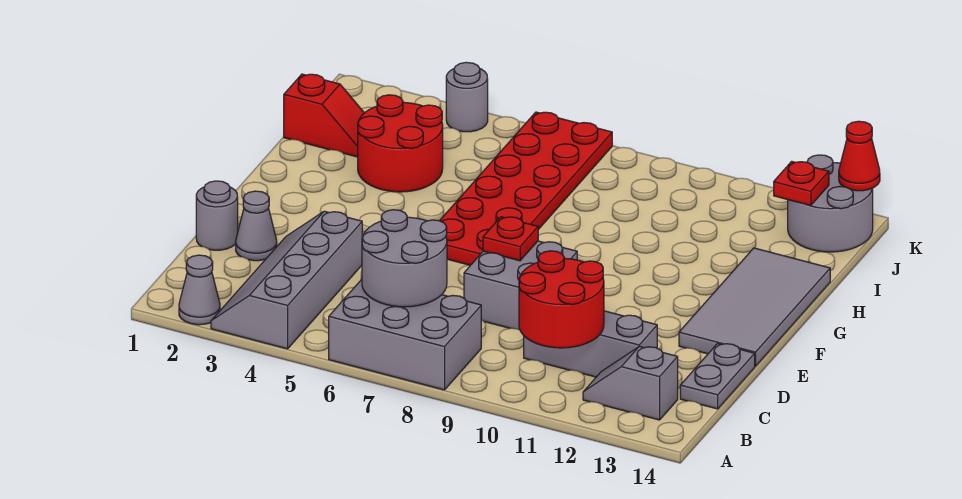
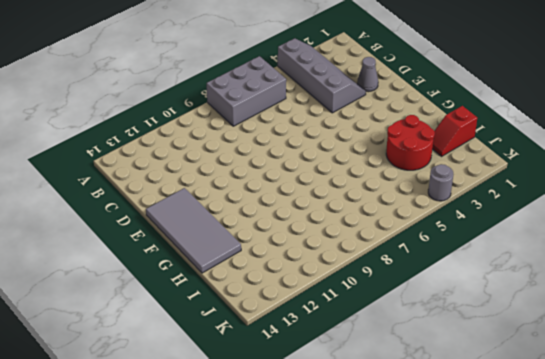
none -> grey cone A2 level 1
none -> grey slope B12:B13 level 1 top 13
none -> grey brick C10:C12 level 1

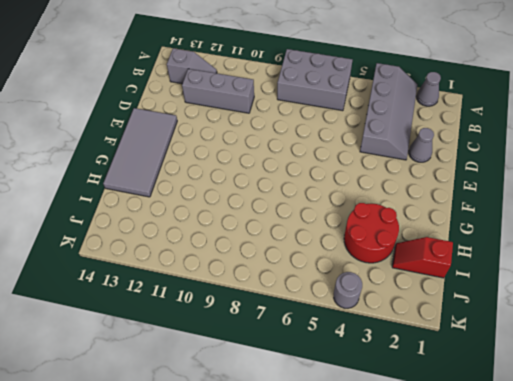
none -> grey plate C14:D14 level 1
none -> grey round brick D1 level 1
none -> grey brick D8:E9 level 1

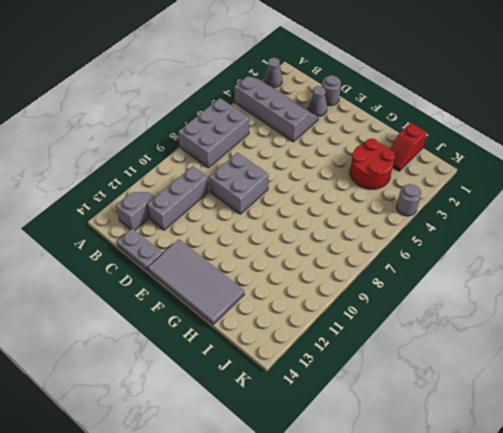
none -> red plate F6:K7 level 1
none -> grey round brick J13:K14 level 1
none -> grey round brick B6:C7 level 2

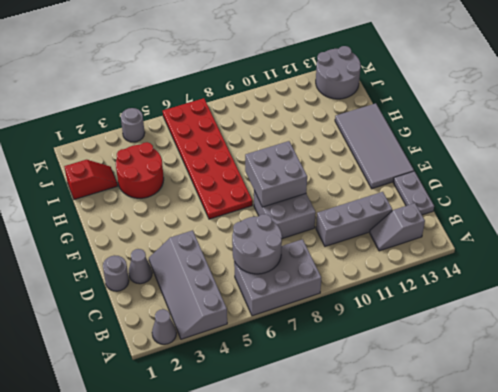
grey brick E8:F9 level 2 -> red plate E8 level 2
none -> red round brick B10:C11 level 2
none -> red plate J13 level 2
none -> red cone K14 level 2

